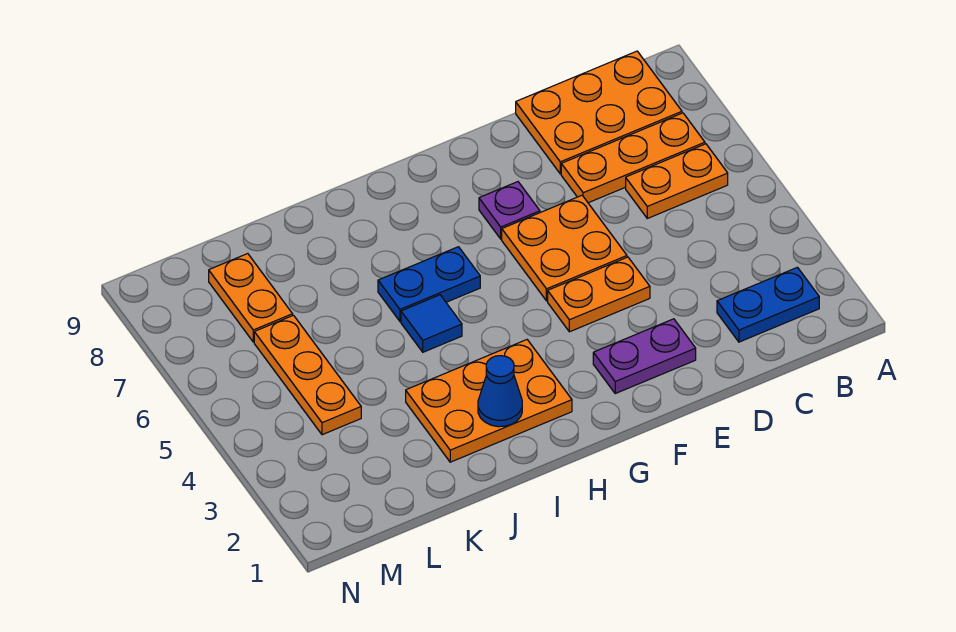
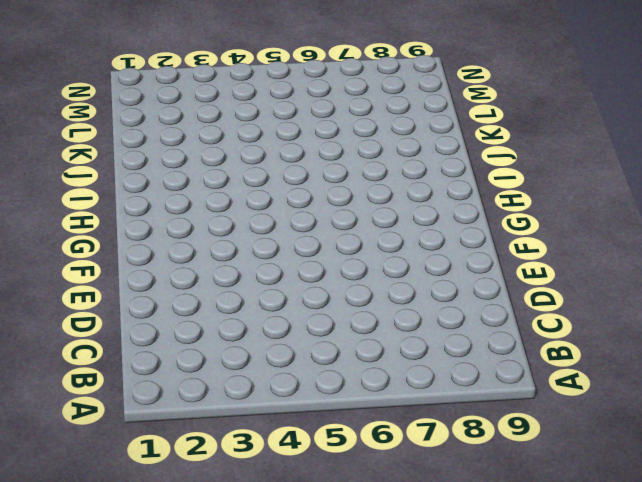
none -> blue plate B2:C2 level 1
none -> orange plate B6:C6 level 1
none -> orange plate B7:D7 level 1

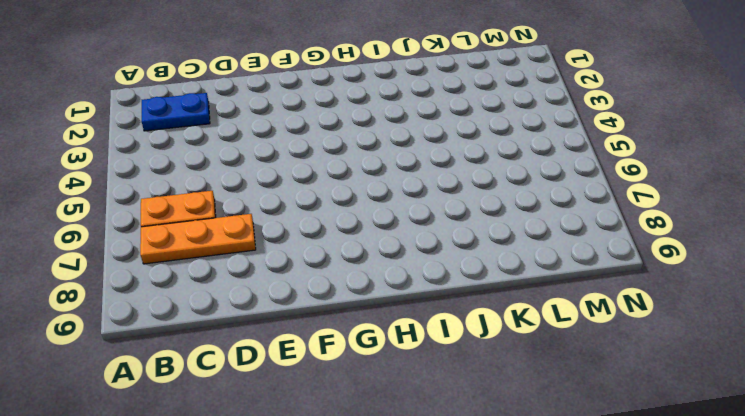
none -> orange plate B8:D9 level 1
none -> purple plate E2:F2 level 1
none -> orange plate E4:F4 level 1

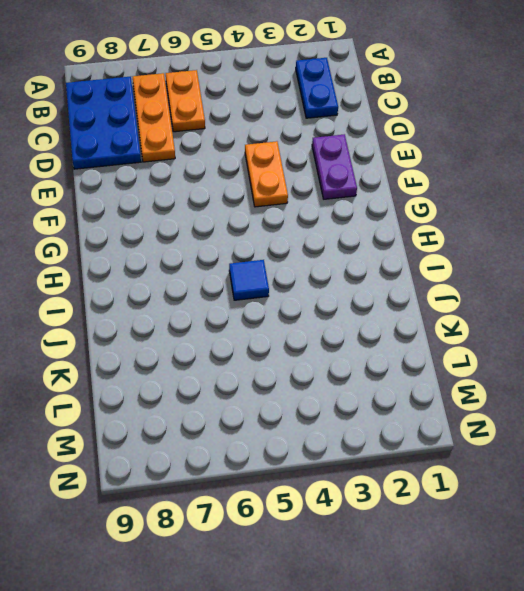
blue plate B8:D9 level 1 -> orange plate B8:D9 level 1
none -> orange plate E5:F6 level 1
none -> purple plate F7 level 1
none -> orange plate H2:J3 level 1

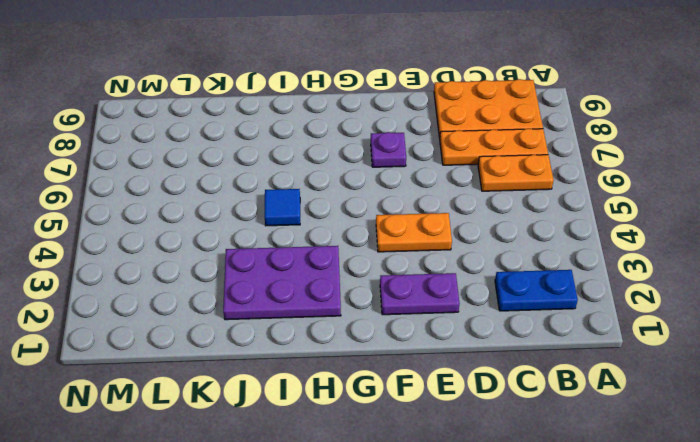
purple plate H2:J3 level 1 -> orange plate H2:J3 level 1
none -> orange plate E5:F6 level 1
none -> blue plate H6:I6 level 1
none -> orange plate L4:L6 level 1

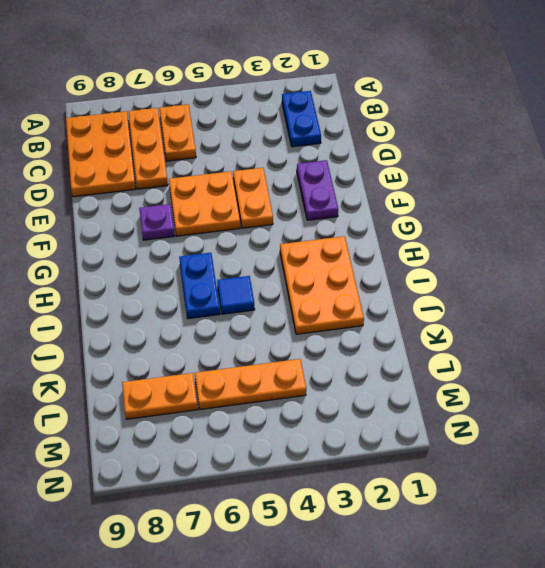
none -> blue cone I2 level 2

